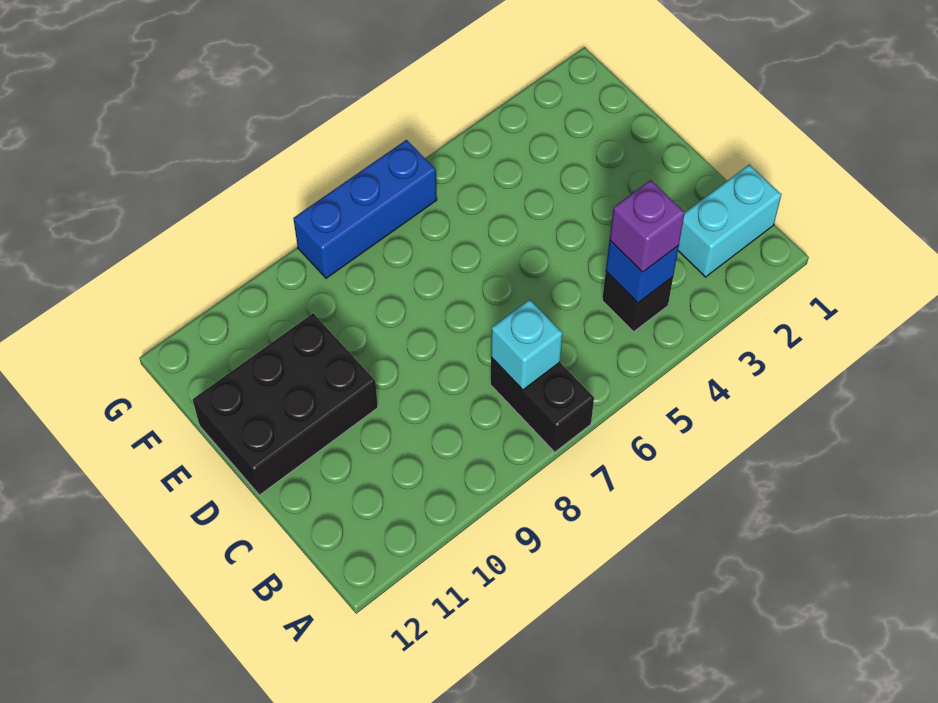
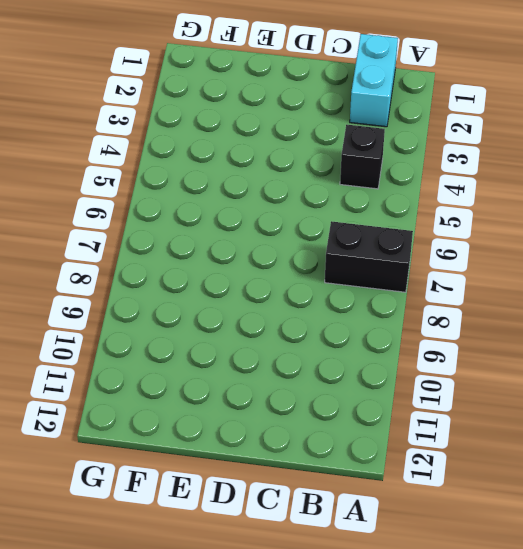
none -> black brick D10:E12 level 1
none -> blue brick G6:G8 level 1

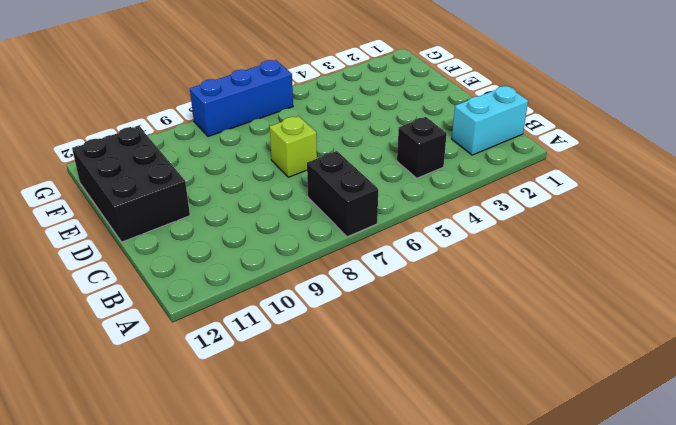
lime brick D7 level 1 -> none
black brick D11:F12 level 1 -> black brick D10:E12 level 1
none -> blue brick B4 level 2
none -> cyan brick B7 level 2

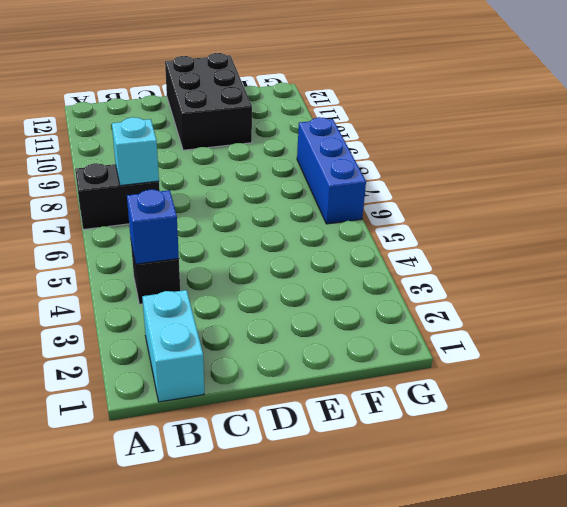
none -> purple brick B4 level 3

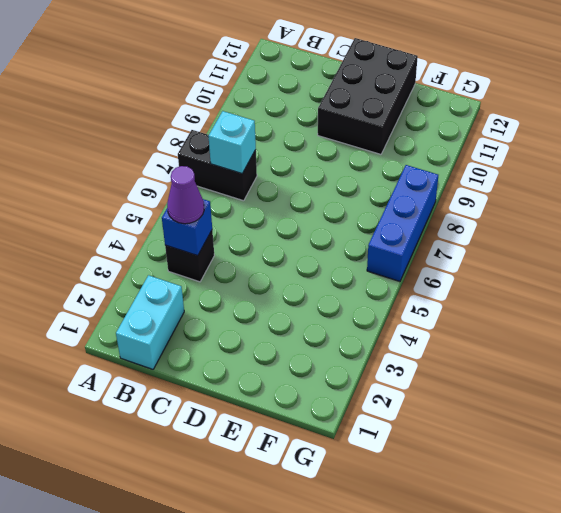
purple cone B4 level 3 -> purple brick B4 level 3

